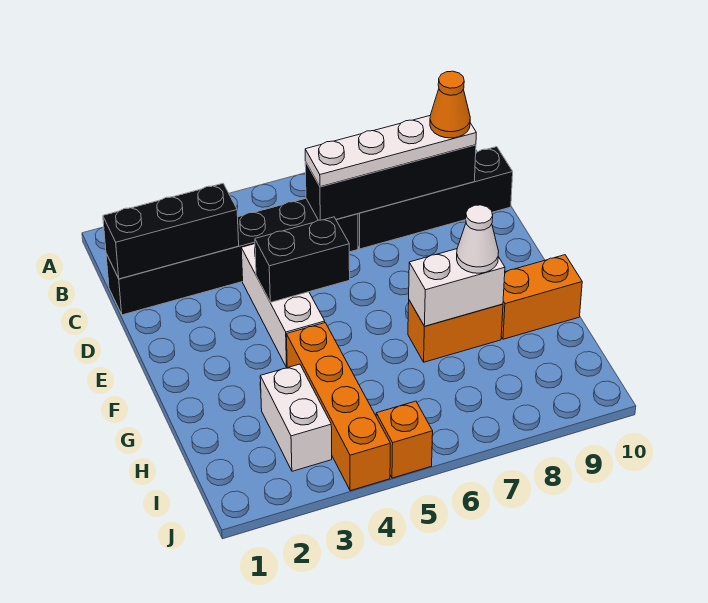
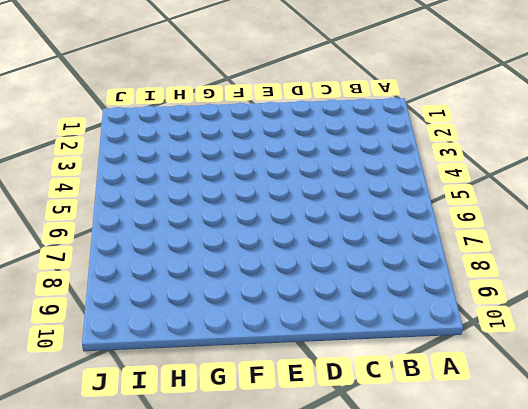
none -> black brick C1:C6 level 1
none -> black brick C7:C10 level 1
none -> white brick D4:F4 level 1

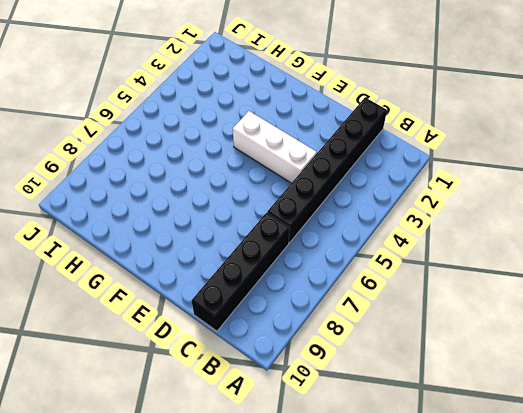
none -> orange brick G4:J4 level 1
none -> orange brick G7:G8 level 1
none -> orange brick G9:G10 level 1

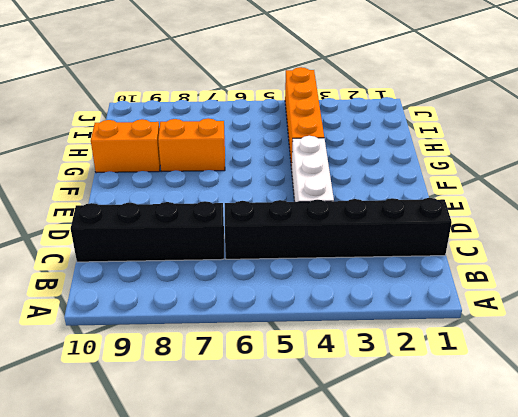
none -> white brick H3:I3 level 1
none -> orange brick J5 level 1
none -> black brick C1:C3 level 2

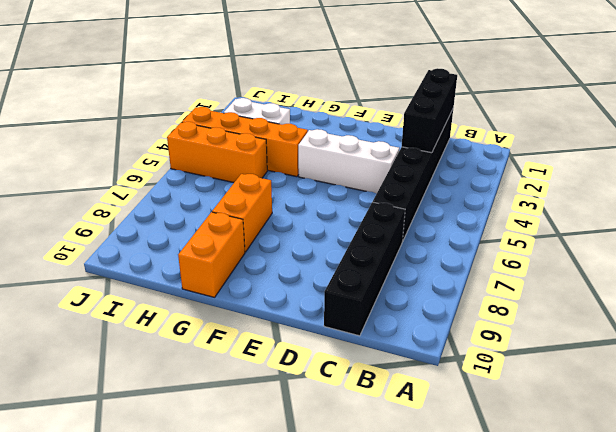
orange brick H5:J5 level 1 -> orange brick J5 level 1
none -> black brick C6:C9 level 2
none -> black brick E4:E5 level 2
none -> white brick G7:G8 level 2

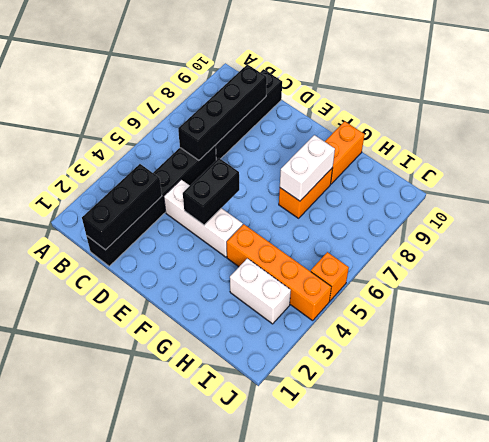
none -> white plate C6:C9 level 3
none -> white cone G8 level 3
none -> orange cone C9 level 4

